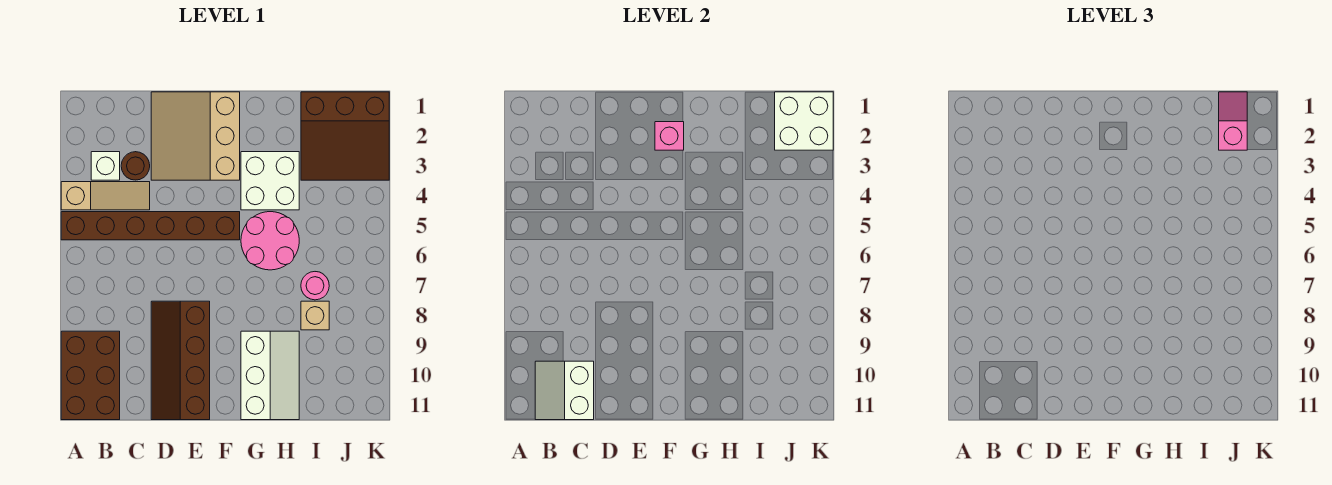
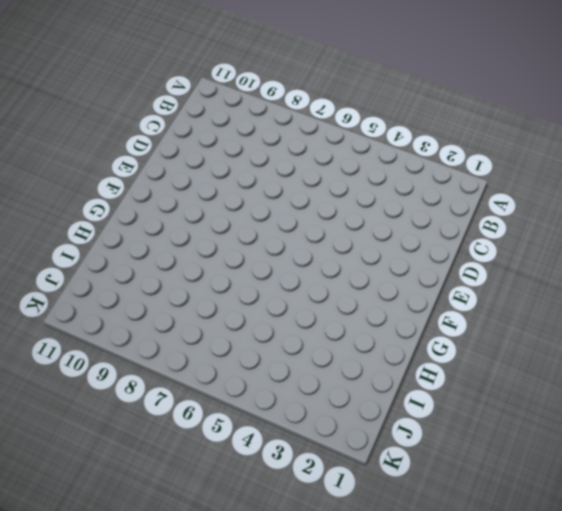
none -> tan slope A4:C4 level 1 top A
none -> brown brick A5:F5 level 1
none -> brown brick A9:B11 level 1

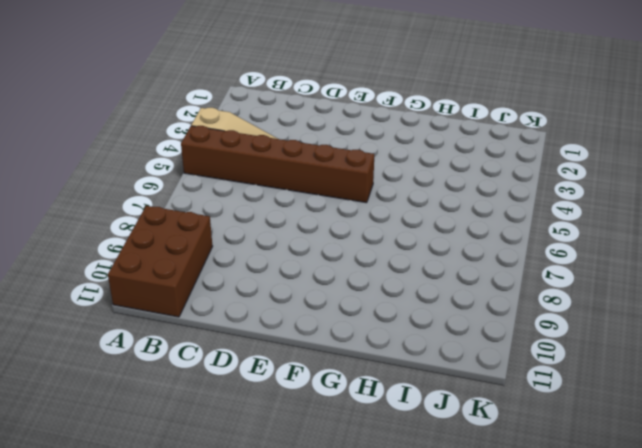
none -> white brick B3 level 1
none -> brown round brick C3 level 1
none -> tan slope D1:F3 level 1 top F

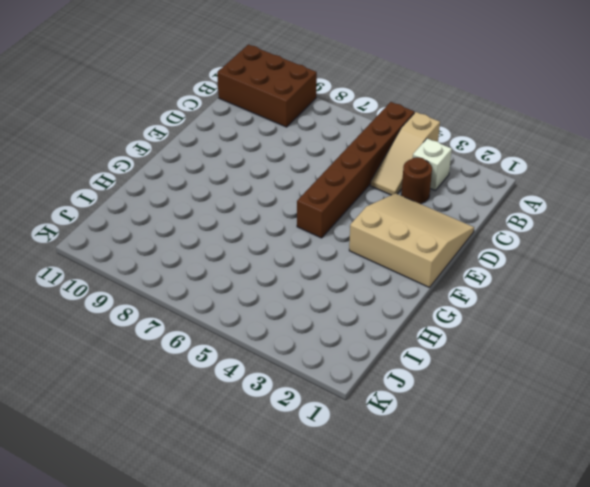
none -> brown slope D8:E11 level 1 top E
none -> white brick G3:H4 level 1
none -> pink round brick G5:H6 level 1

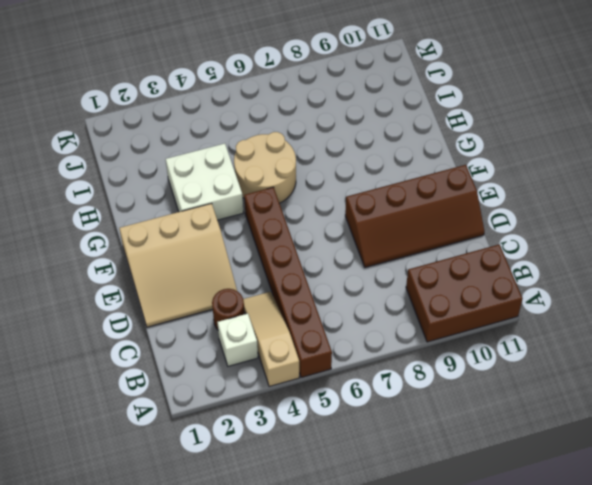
tan round brick G5:H6 level 1 -> pink round brick G5:H6 level 1
none -> white slope G9:H11 level 1 top G
none -> brown slope I1:K3 level 1 top 1
none -> pink round brick I7 level 1

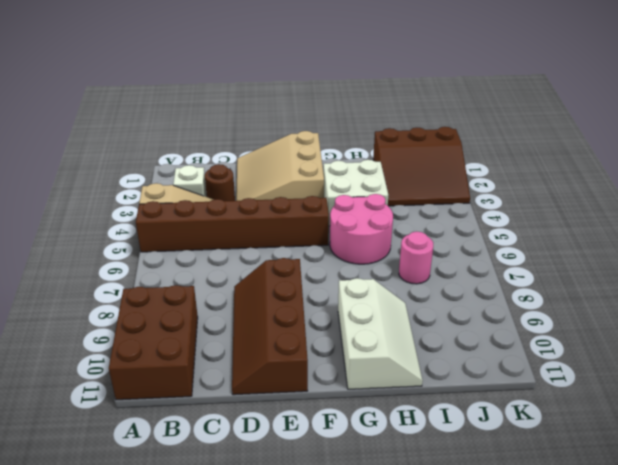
none -> tan brick I8 level 1
none -> white slope B10:C11 level 2 top C
none -> pink brick F2 level 2

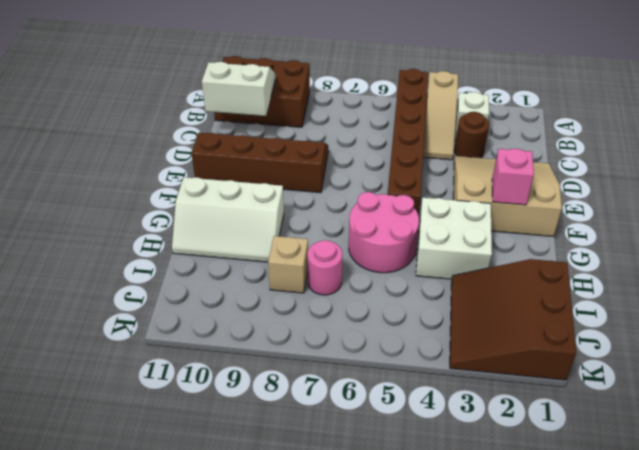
none -> white brick J1:K2 level 2
none -> pink slope J1:J2 level 3 top 2

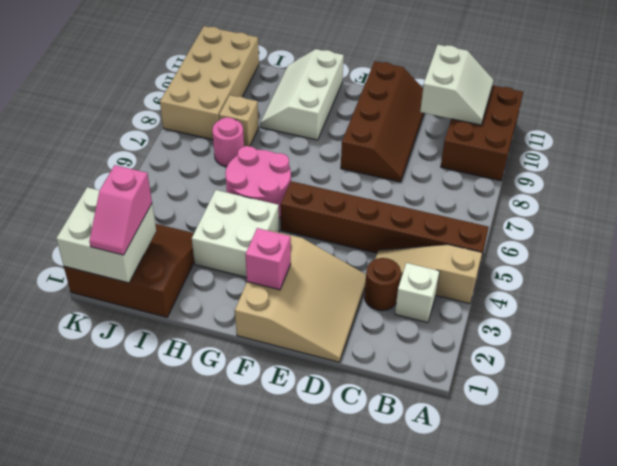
tan brick J8:K11 level 1 -> none

